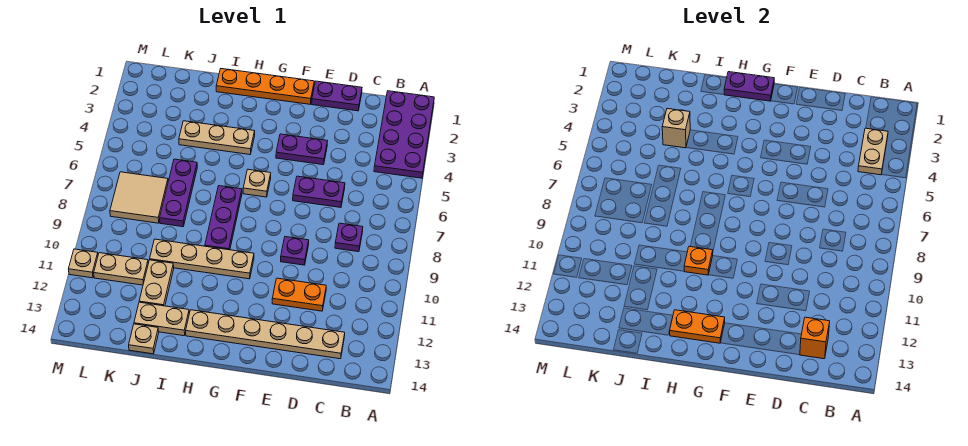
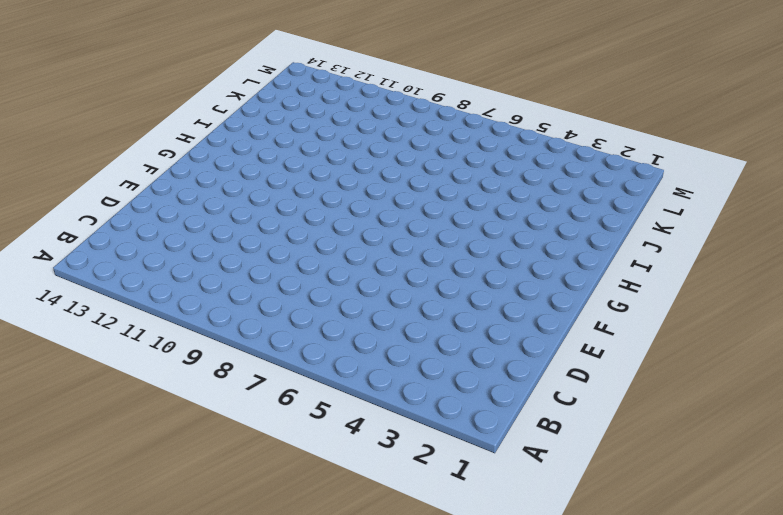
none -> purple plate A1:B4 level 1
none -> purple plate C8 level 1
none -> tan plate C13:H13 level 1

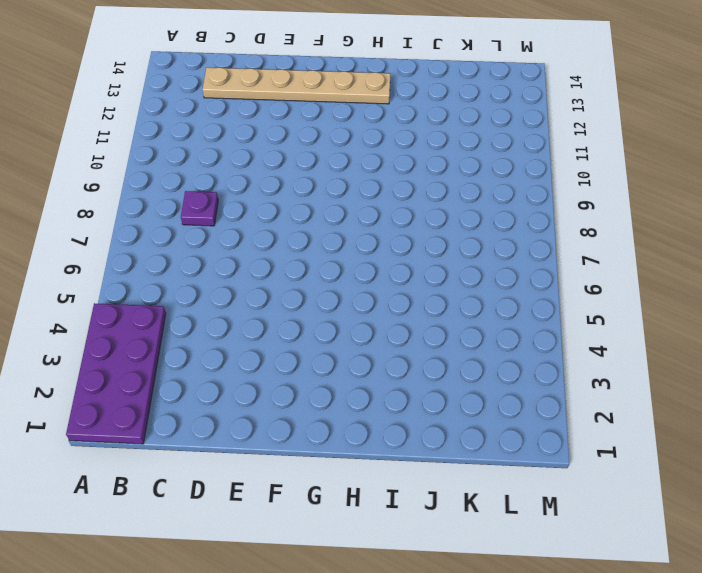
none -> purple plate D1:E1 level 1
none -> purple plate D6:E6 level 1
none -> orange plate D11:E11 level 1

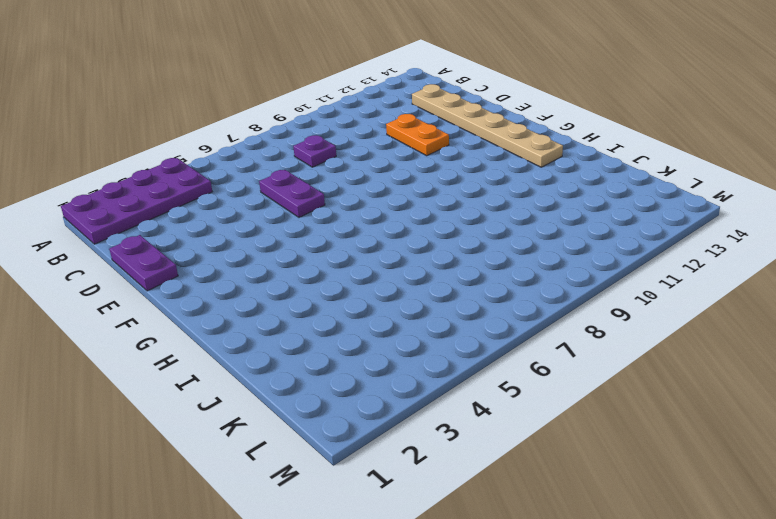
none -> purple plate E4:F4 level 1
none -> purple plate E9 level 1
none -> orange plate F1:I1 level 1

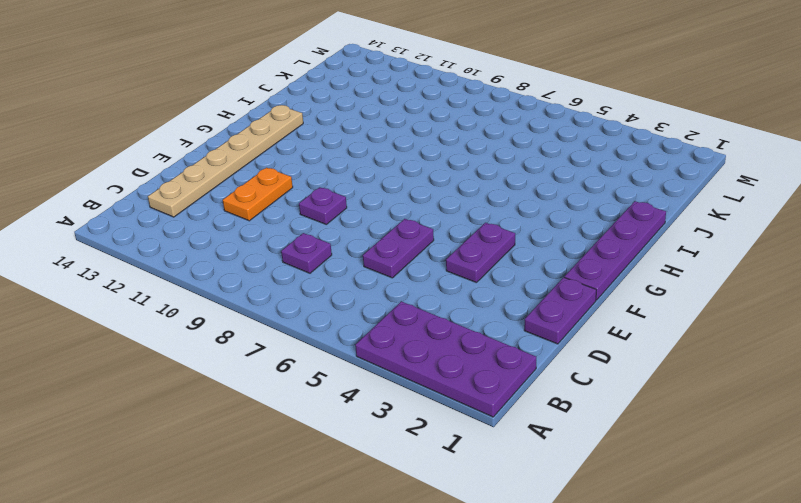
purple plate F1:I1 level 1 -> orange plate F1:I1 level 1
none -> tan plate G6 level 1
none -> tan plate G10:J10 level 1
none -> tan plate H4:J4 level 1

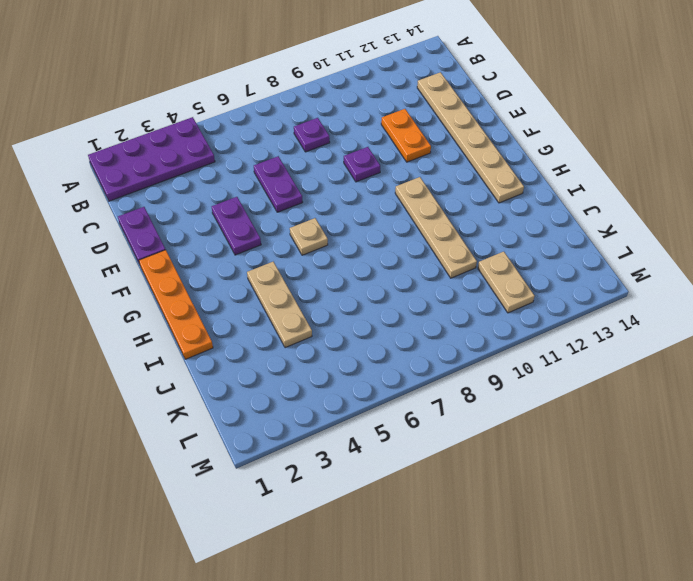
none -> purple plate H7:H9 level 1
none -> tan plate I13:J13 level 1
none -> purple plate J6:J8 level 1

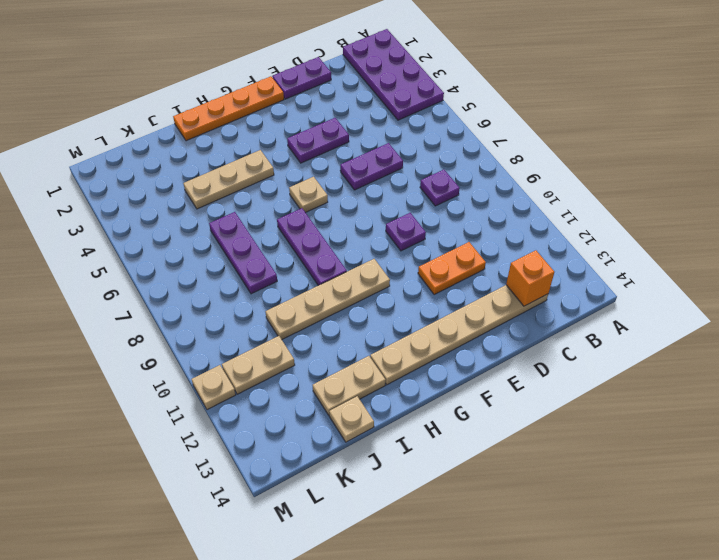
none -> tan plate J11:J12 level 1
none -> tan tile K7:L8 level 1
none -> tan plate B3:B4 level 2

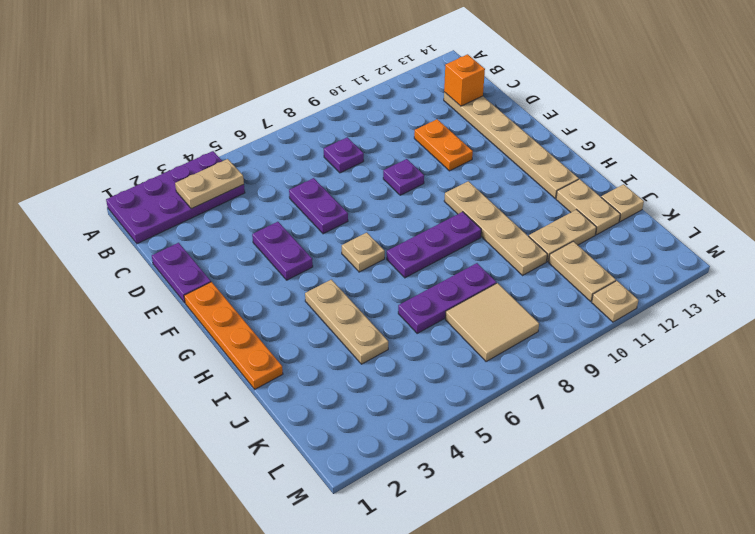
none -> purple plate G1:H1 level 2
none -> orange plate G13:H13 level 2
none -> orange plate H10 level 2

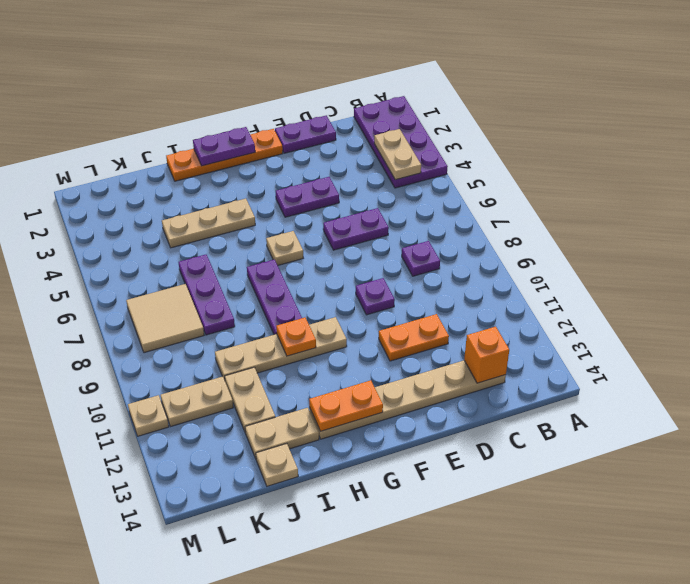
none -> tan brick J4 level 2

